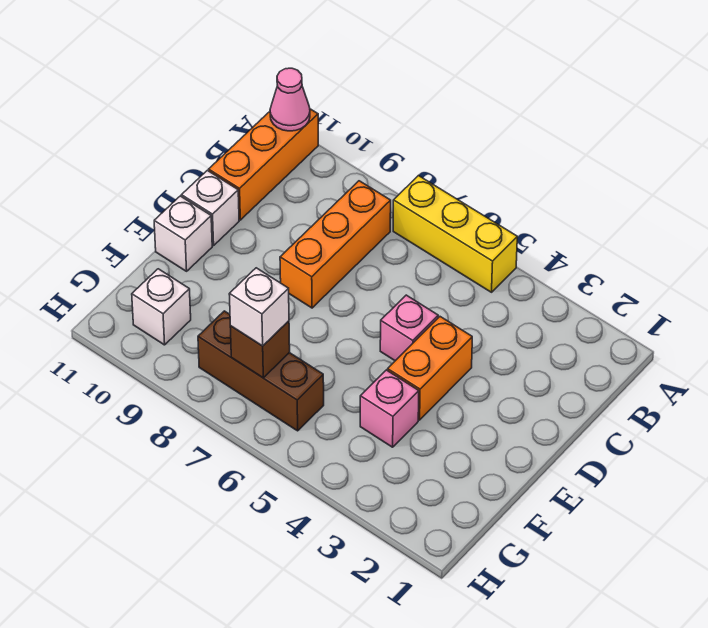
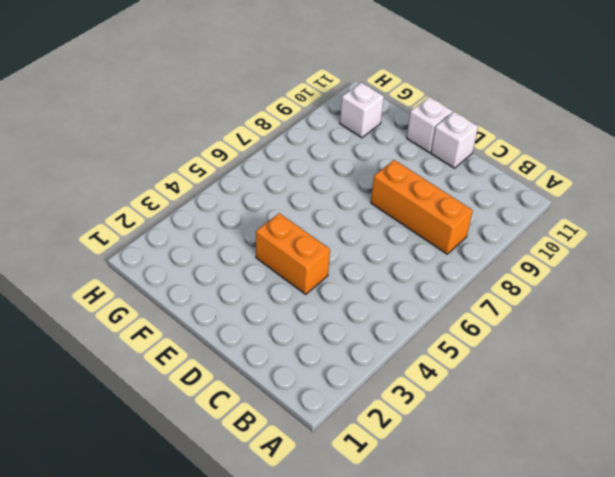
none -> yellow brick A5:A7 level 1
none -> orange brick A11:C11 level 1
none -> pink brick D5 level 1

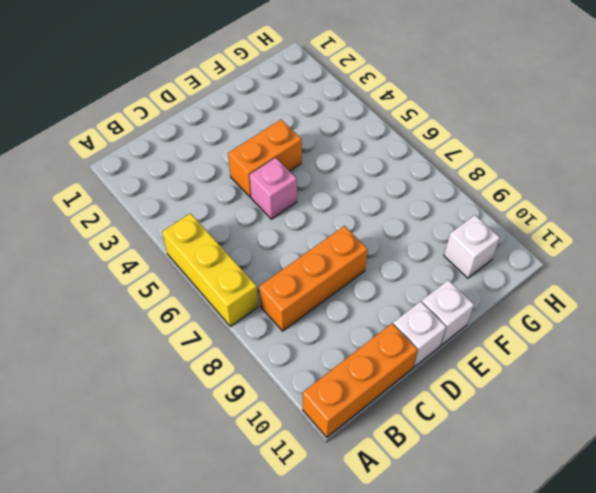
none -> pink brick F4 level 1
none -> brown brick G6:G8 level 1
none -> pink cone A11 level 2

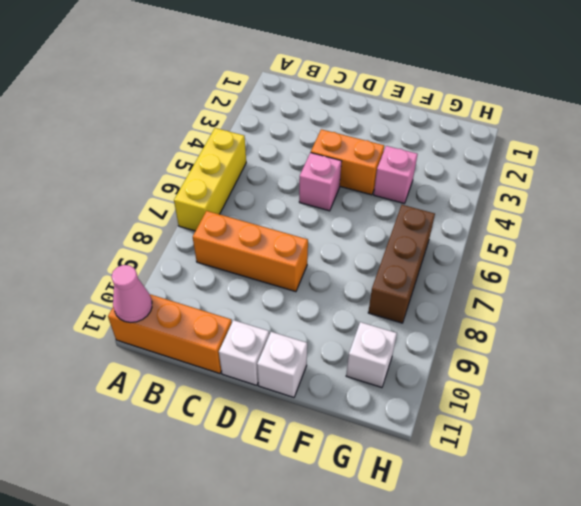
none -> brown brick G7 level 2
none -> white brick G7 level 3

